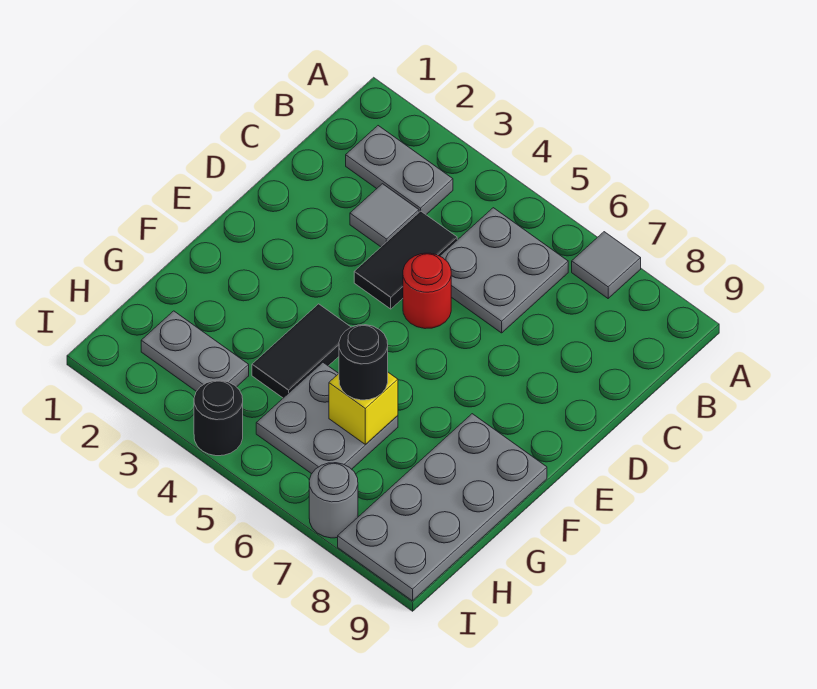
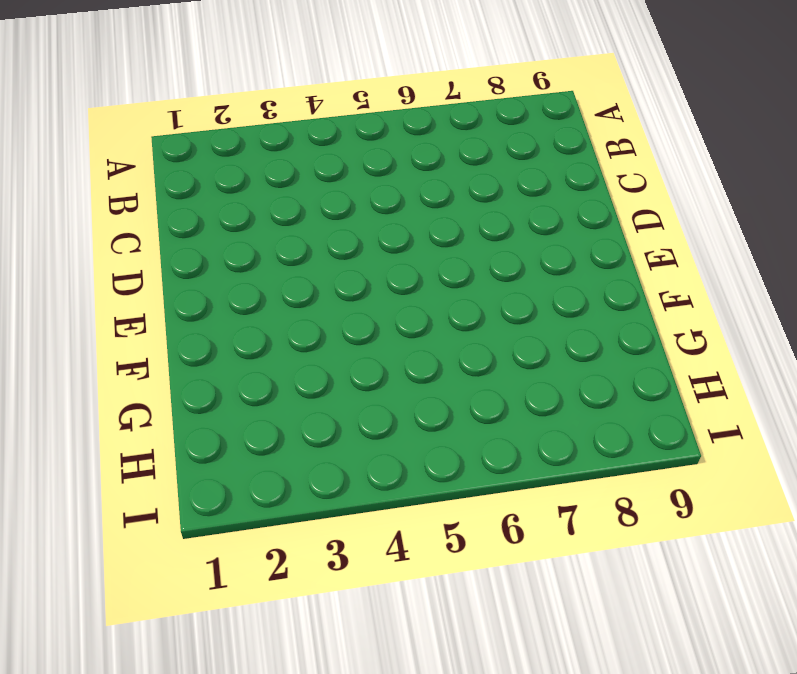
none -> grey tile A7 level 1
none -> grey plate B2:B3 level 1
none -> grey plate B5:C6 level 1

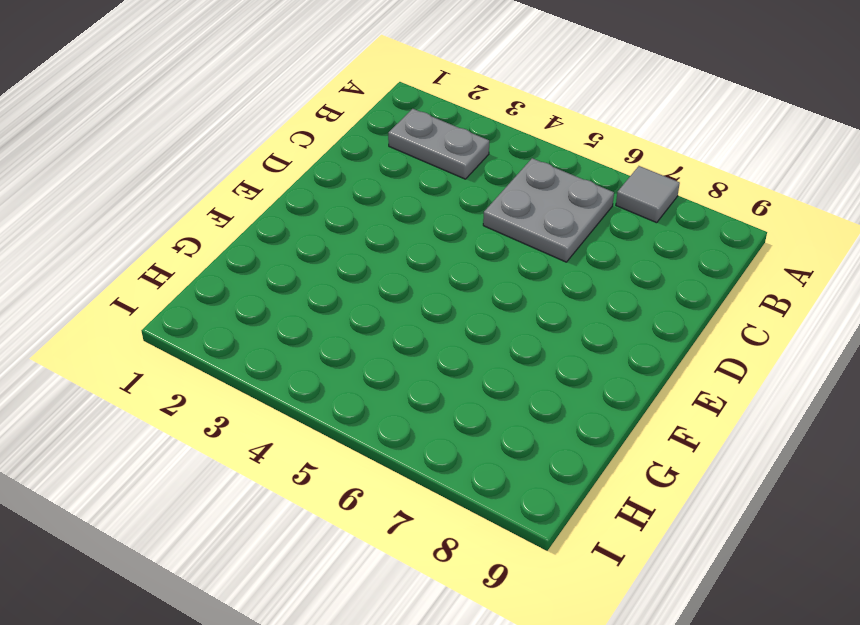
none -> grey tile C3 level 1
none -> black tile C4:D4 level 1
none -> red round brick D5 level 1

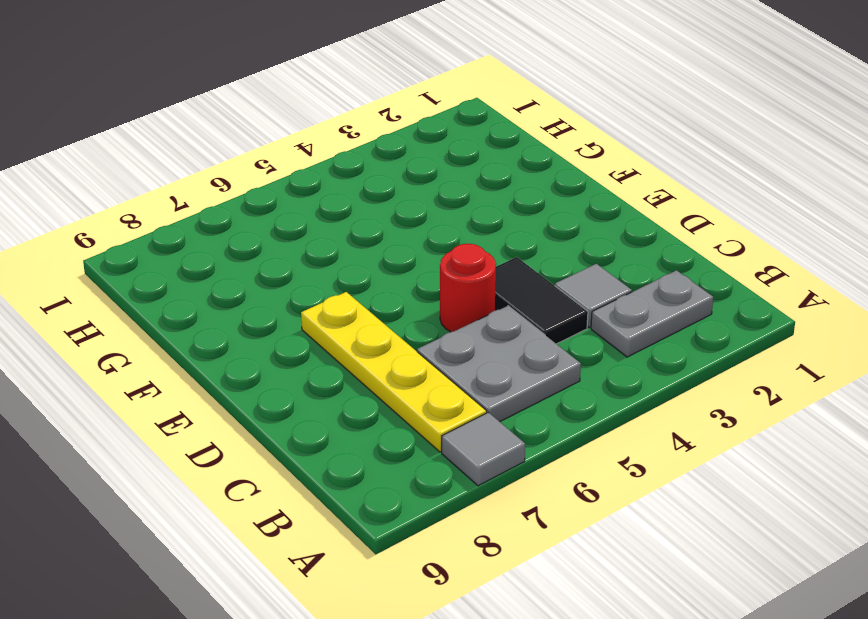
yellow plate B7:E7 level 1 -> none
none -> black tile F4:G4 level 1
none -> grey plate F8:I9 level 1
none -> grey plate G5:H6 level 1

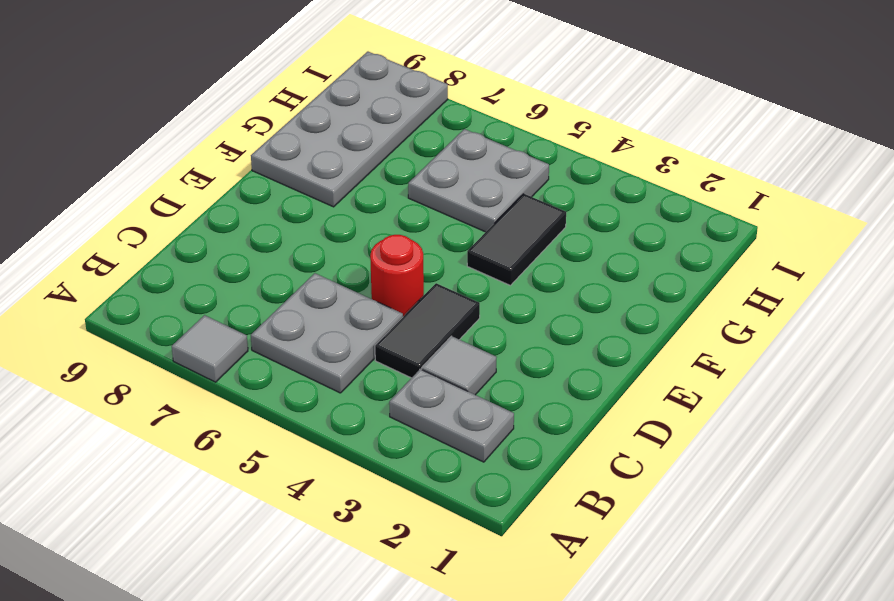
none -> grey plate H2:H3 level 1
none -> black round brick I4 level 1
none -> grey round brick I7 level 1

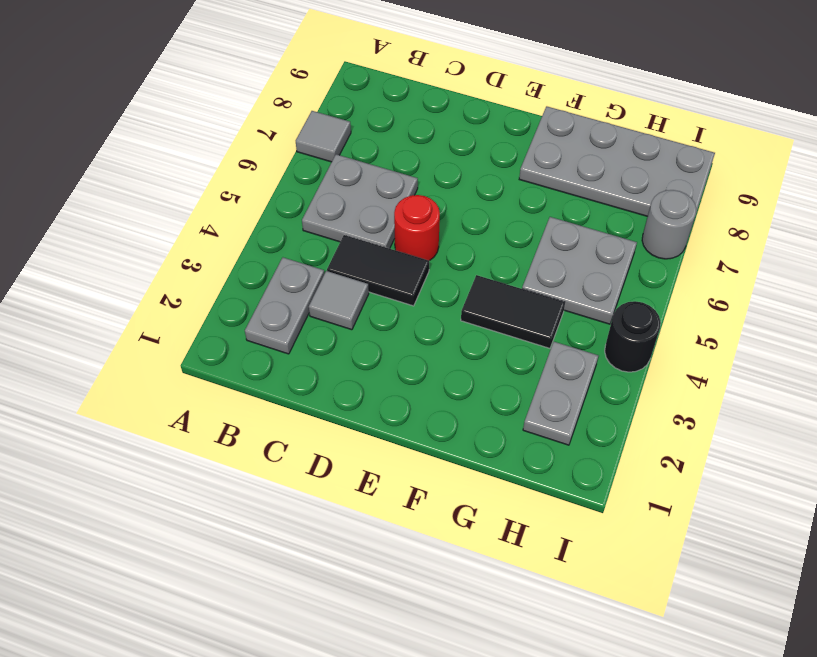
none -> yellow brick G6 level 2
none -> black round brick G6 level 3

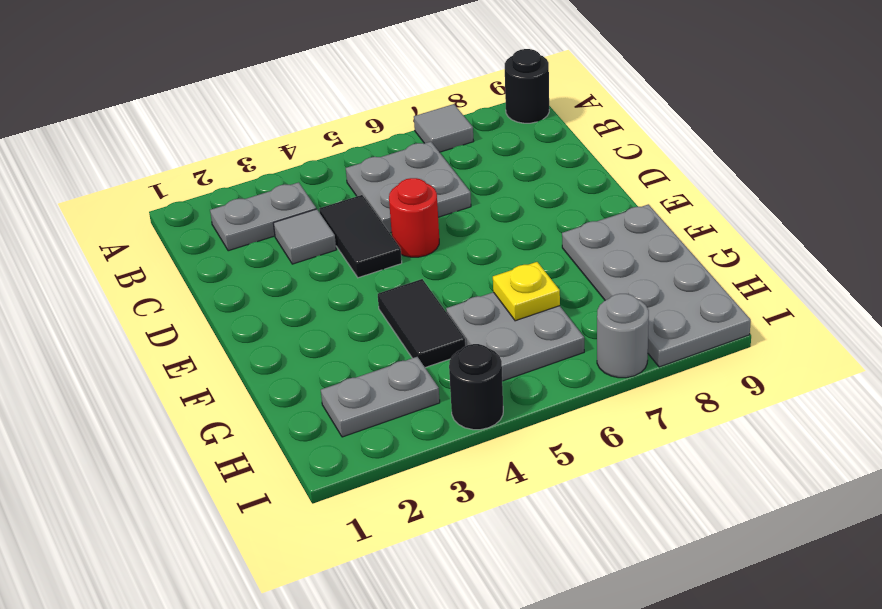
black round brick A9 level 1 -> black round brick G6 level 3
yellow plate G6 level 2 -> yellow brick G6 level 2

